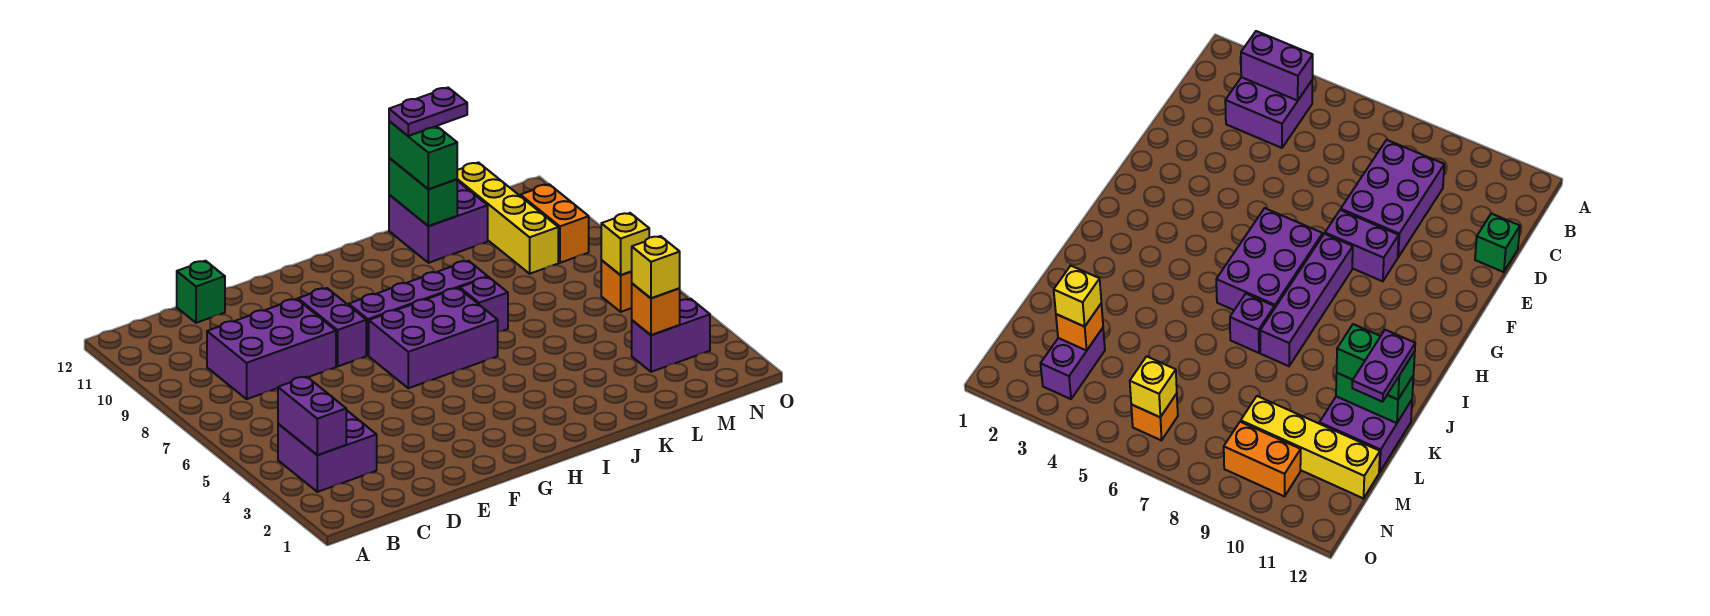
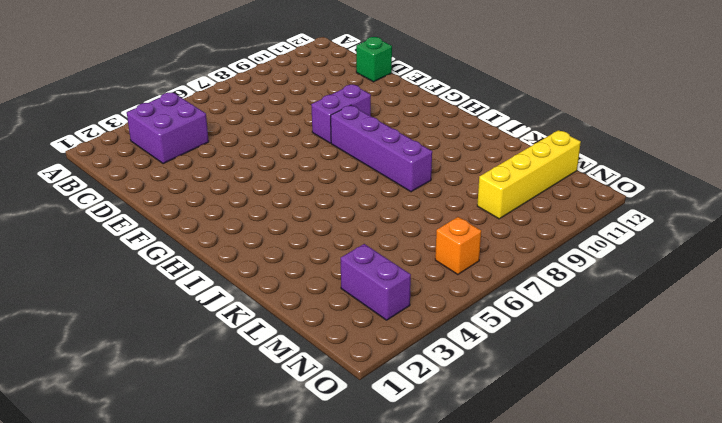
none -> purple brick C8:E9 level 1
none -> purple brick G6:I7 level 1
none -> purple brick J7 level 1

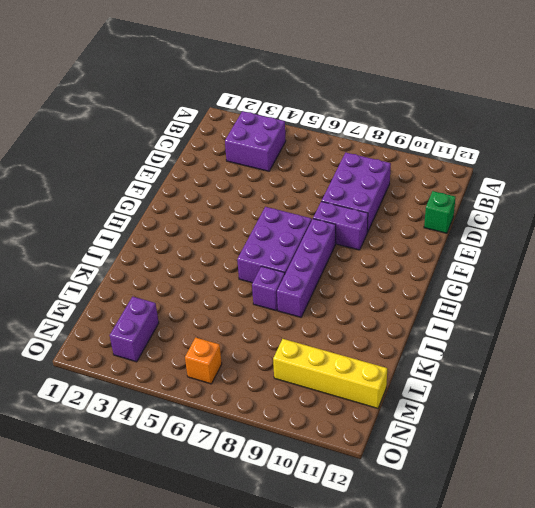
none -> purple brick K11:L12 level 1
none -> orange brick N9:N10 level 1
none -> purple brick B3:B4 level 2

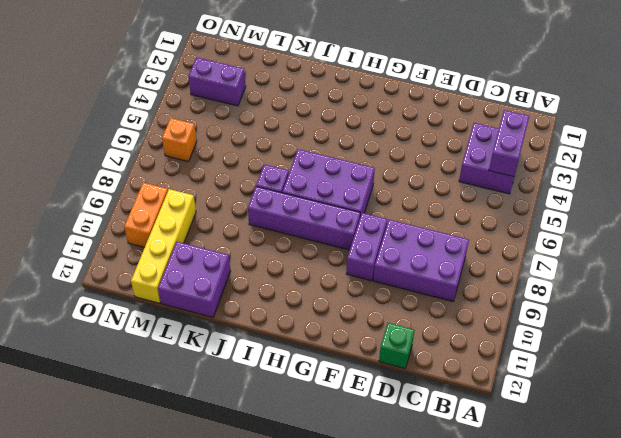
none -> green brick K11:K12 level 2
none -> orange brick M3 level 2
none -> yellow brick N6 level 2

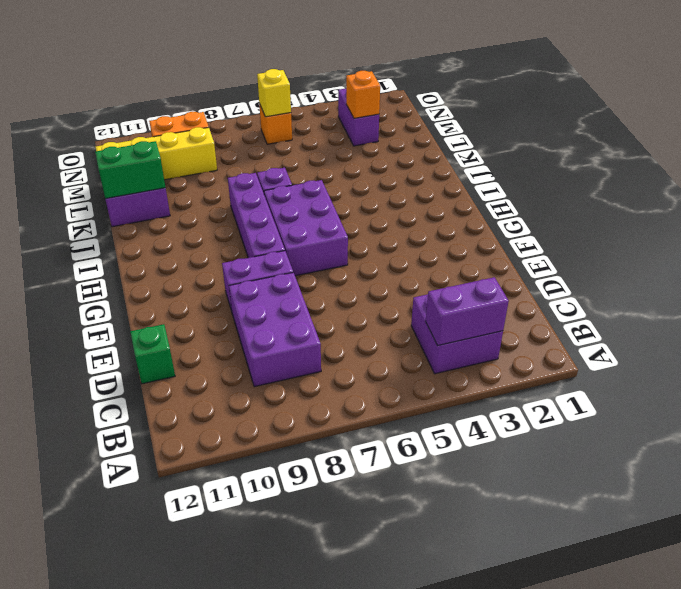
none -> green brick K11:K12 level 3
none -> yellow brick M3 level 3
none -> purple plate K12:L12 level 4

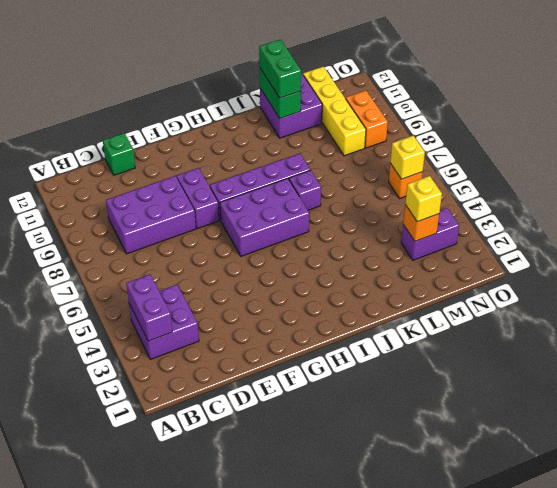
none -> purple plate K12:L12 level 4

